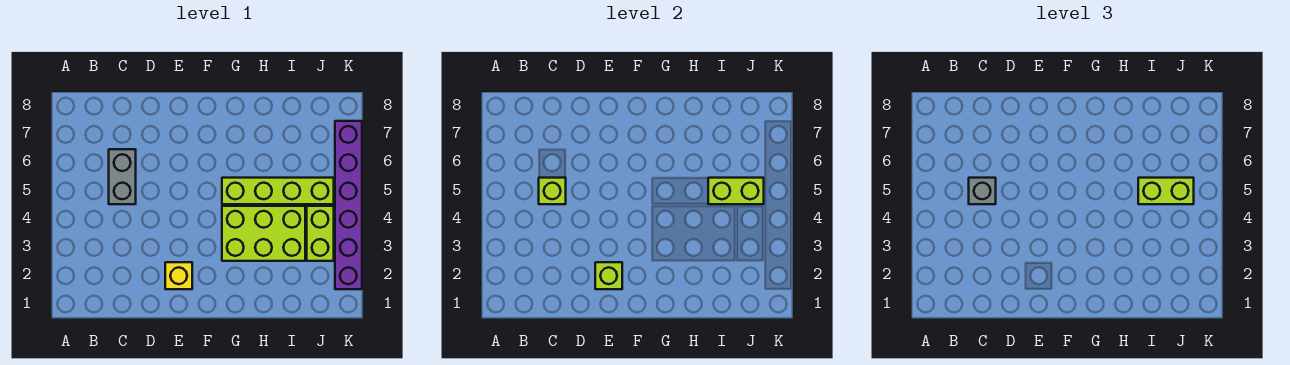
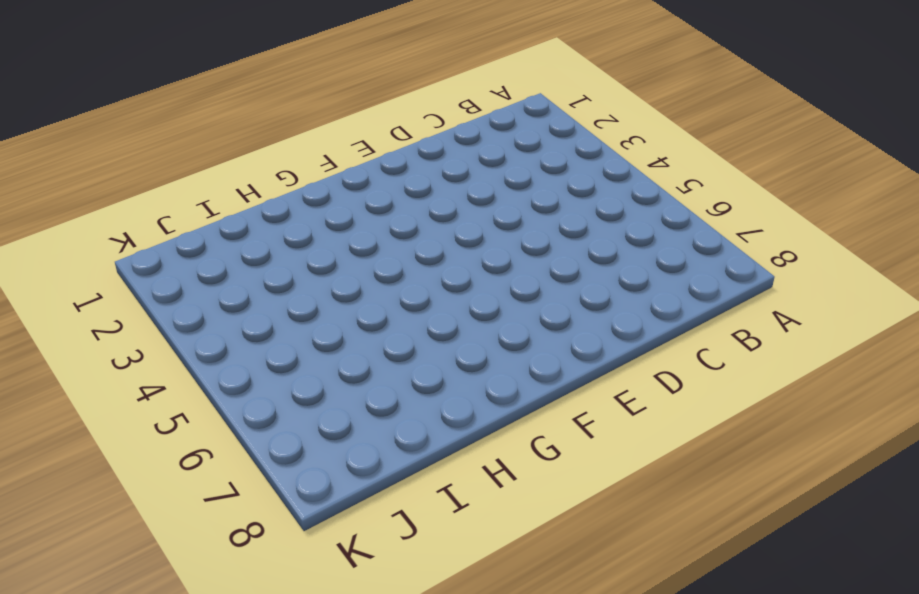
none -> grey brick C5:C6 level 1
none -> yellow brick E2 level 1

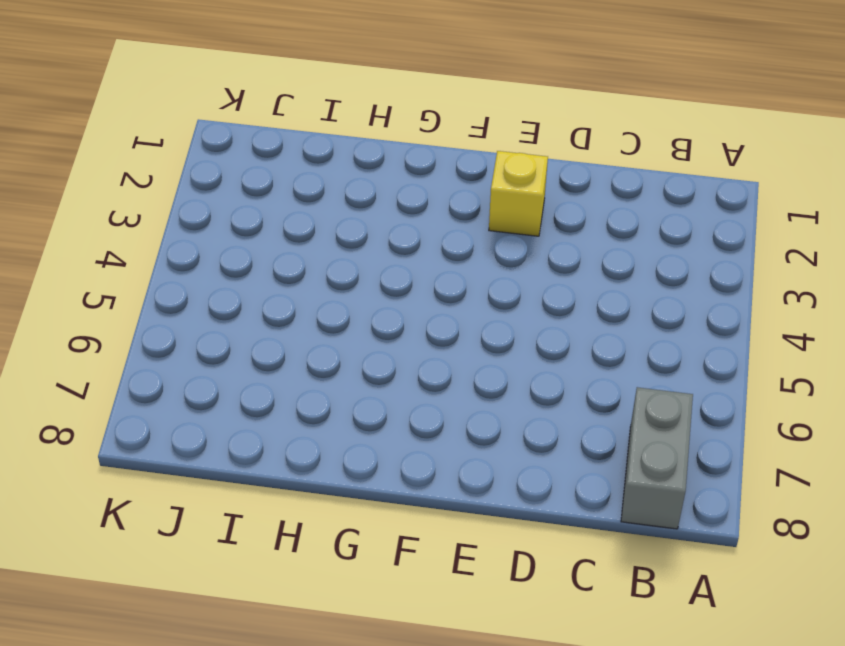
grey brick B7:B8 level 1 -> grey brick C5:C6 level 1
none -> lime brick G3:I4 level 1
none -> lime brick G5:J5 level 1

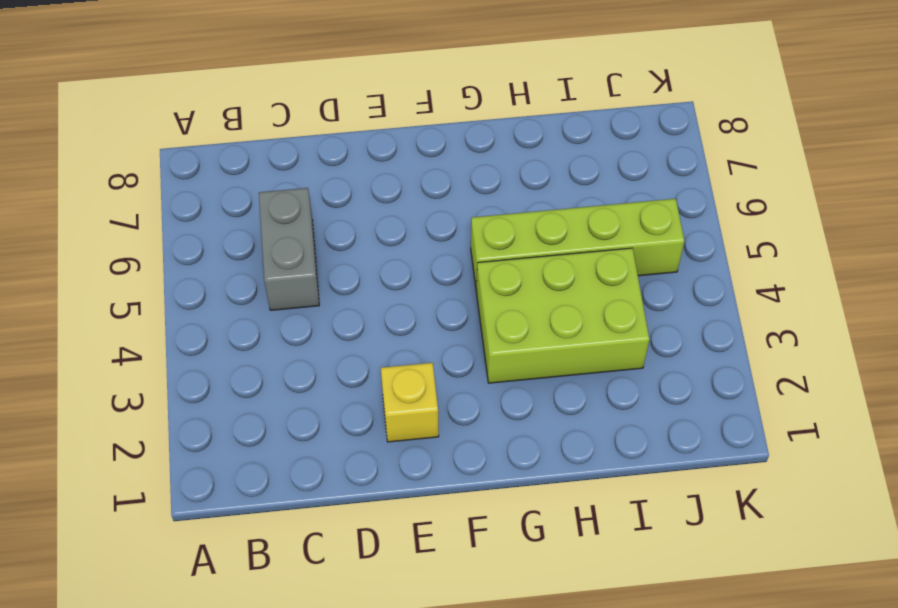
none -> lime brick J3:J4 level 1
none -> purple brick K2:K7 level 1

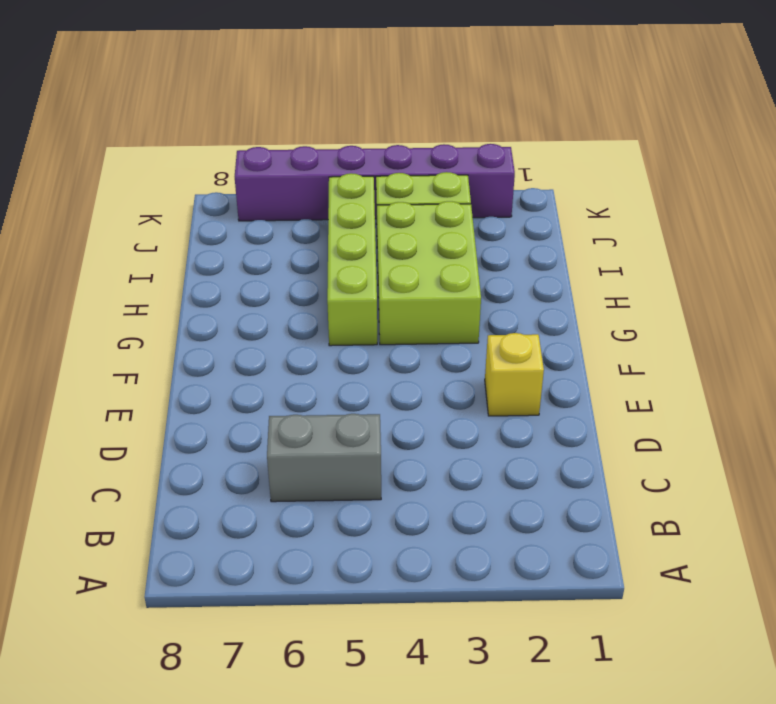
none -> lime brick C5 level 2
none -> lime brick E2 level 2

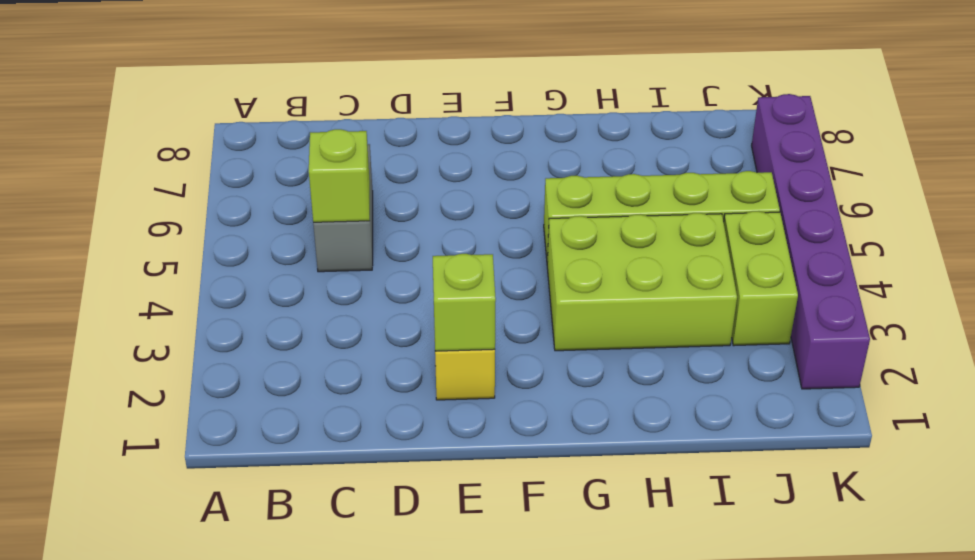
none -> lime brick I5:J5 level 2
none -> grey brick C5 level 3

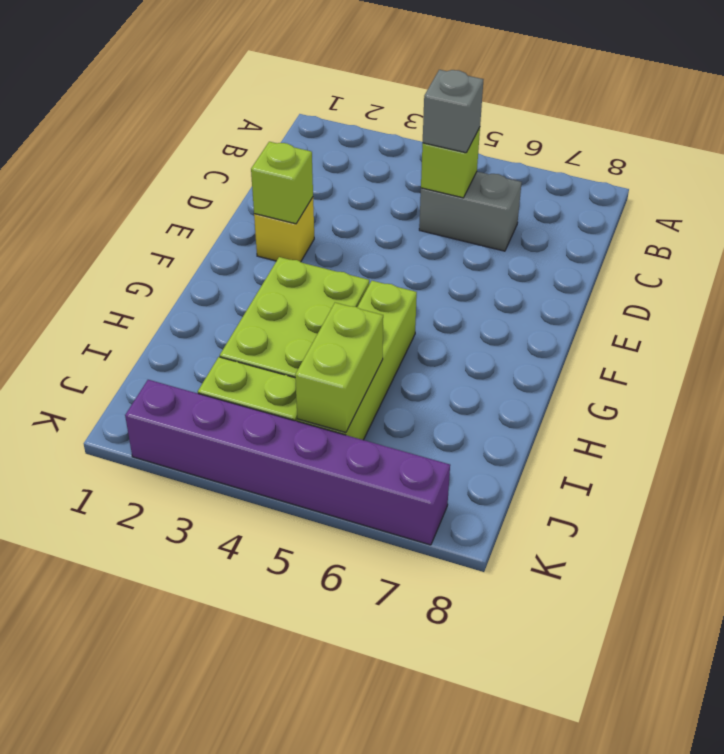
none -> lime brick I5:J5 level 3

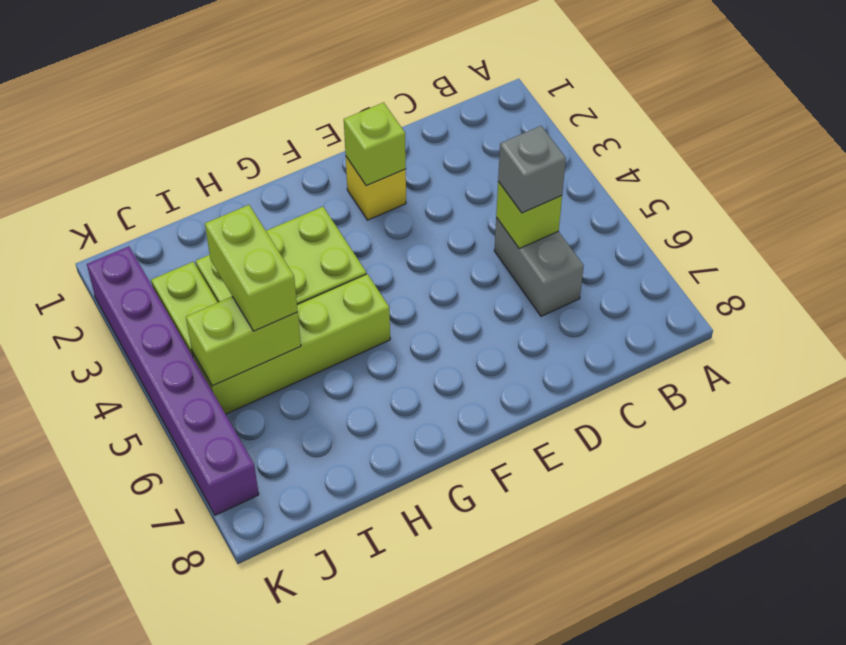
lime brick I4:I5 level 3 -> lime brick I5:J5 level 3

